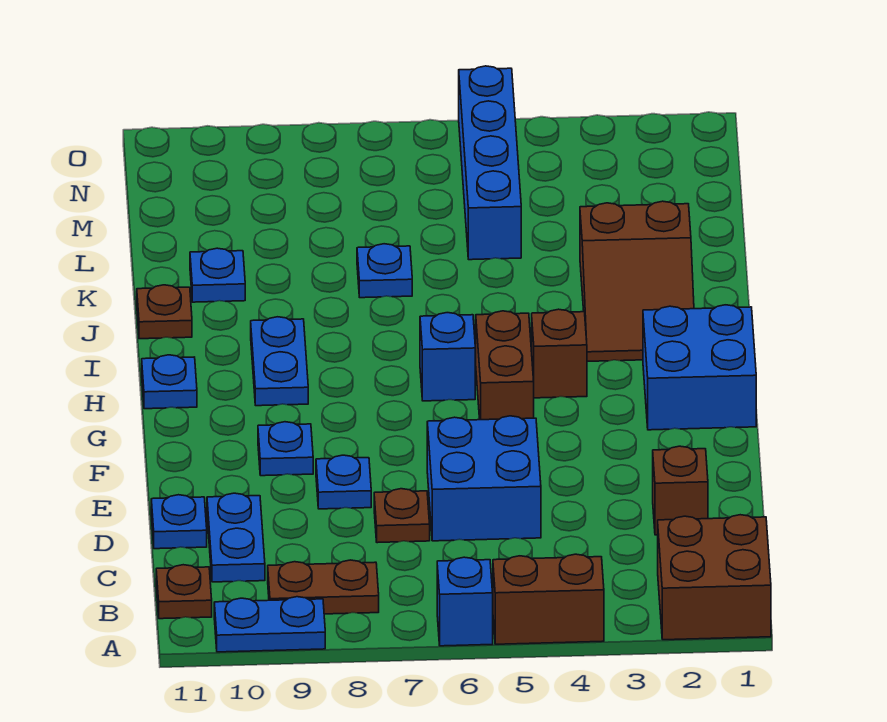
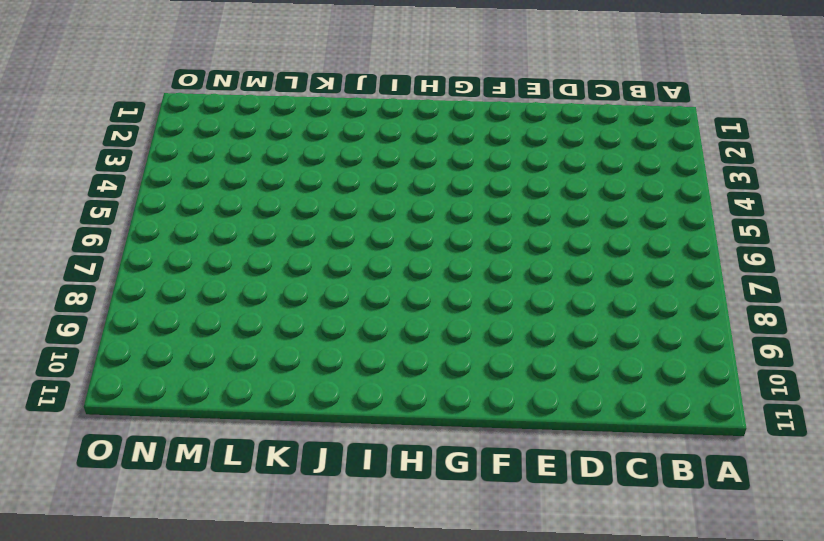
none -> brown brick A1:B2 level 1
none -> brown brick A4:A5 level 1
none -> blue brick A6 level 1

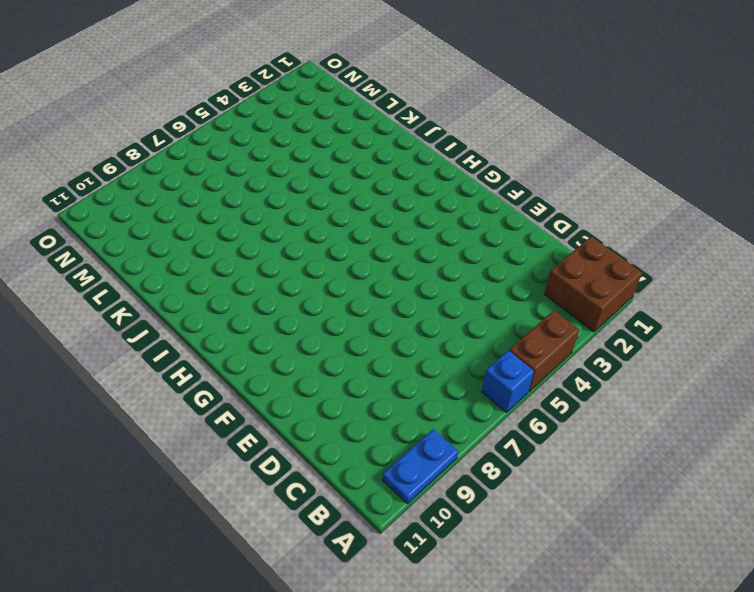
none -> brown plate B8:B9 level 1
none -> brown plate B11 level 1
none -> blue plate C10:D10 level 1

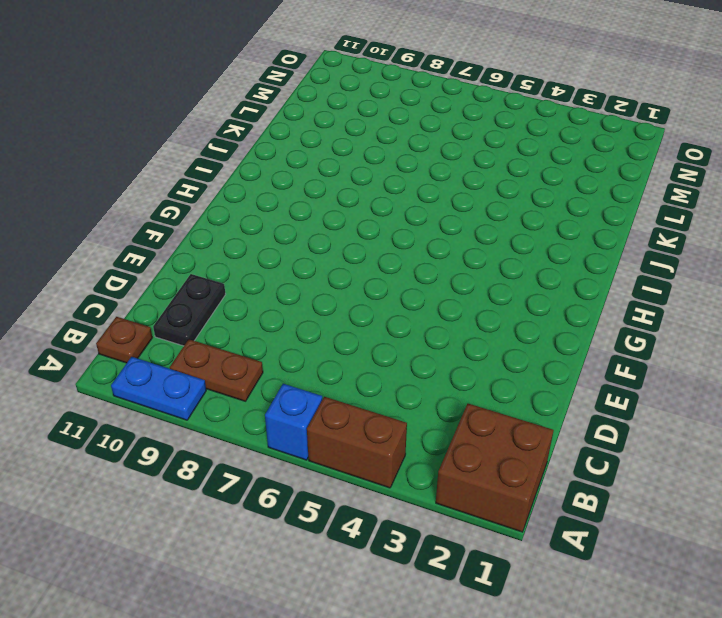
black plate C10:D10 level 1 -> blue plate C10:D10 level 1
none -> brown brick D2 level 1
none -> blue brick D5:E6 level 1
none -> brown plate D7 level 1

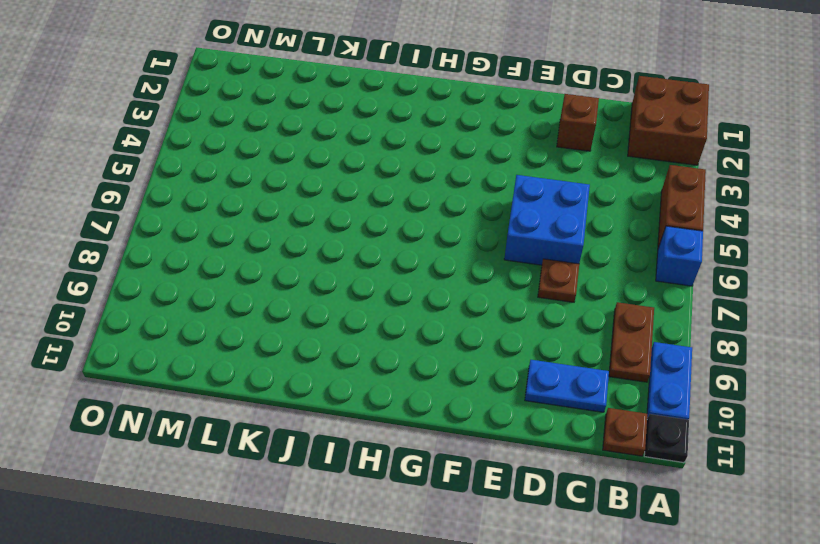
black plate A11 level 1 -> none
none -> blue plate D11 level 1
none -> blue plate E8 level 1
none -> blue plate F9 level 1

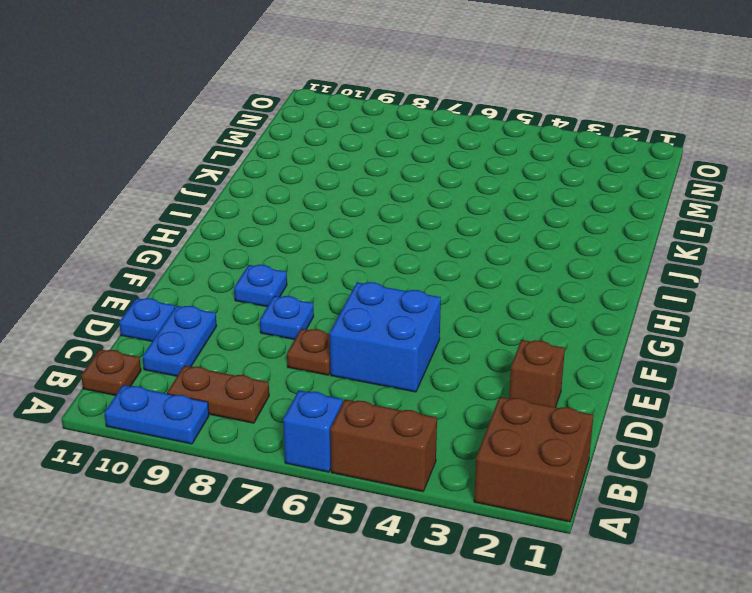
none -> blue brick G1:H2 level 1
none -> brown brick G5:H5 level 1
none -> brown brick H4 level 1

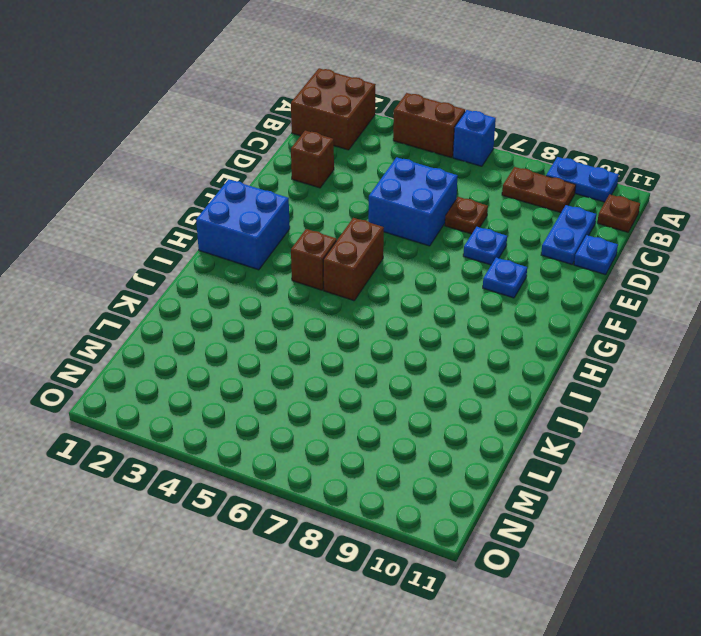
none -> blue brick H6 level 1
none -> blue plate H9:I9 level 1
none -> blue plate H11 level 1

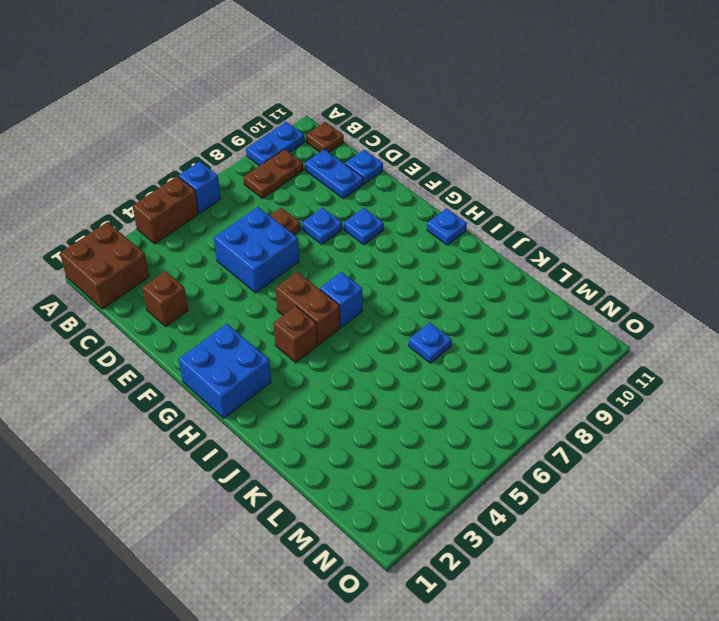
none -> blue plate H9:I9 level 1
none -> brown slope I2:K3 level 1 top K
none -> brown plate J11 level 1

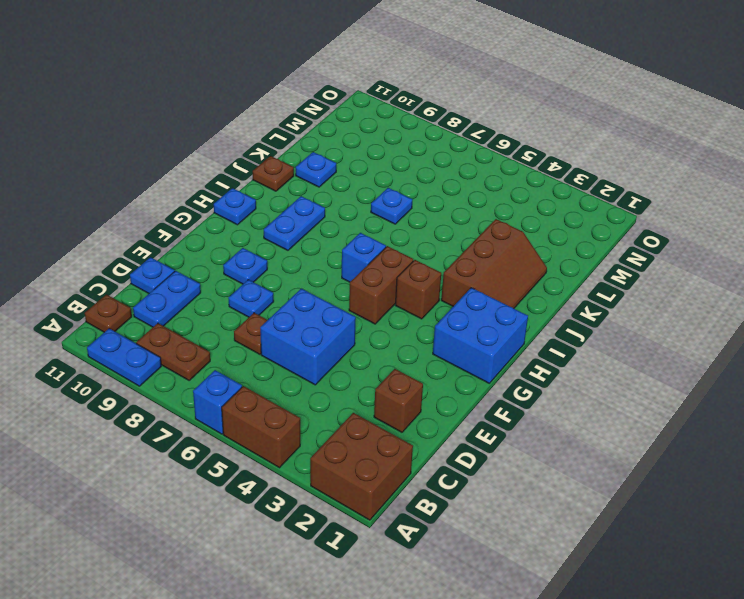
brown slope I2:K3 level 1 top 3 -> brown slope I2:K3 level 1 top K
none -> blue brick L5:O5 level 1

